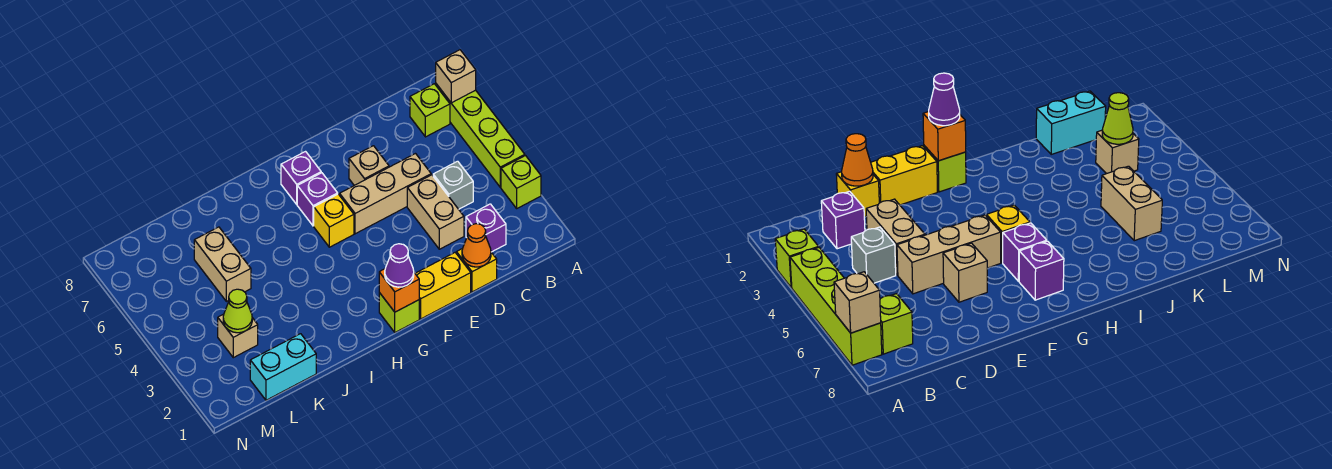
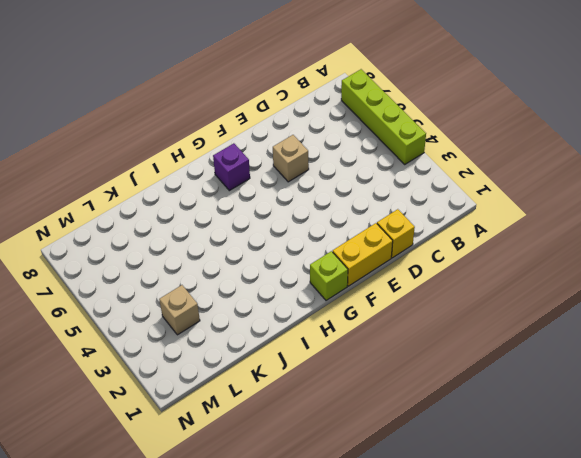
none -> lime brick A3 level 1
none -> lime brick B7 level 1
none -> purple brick C2 level 1

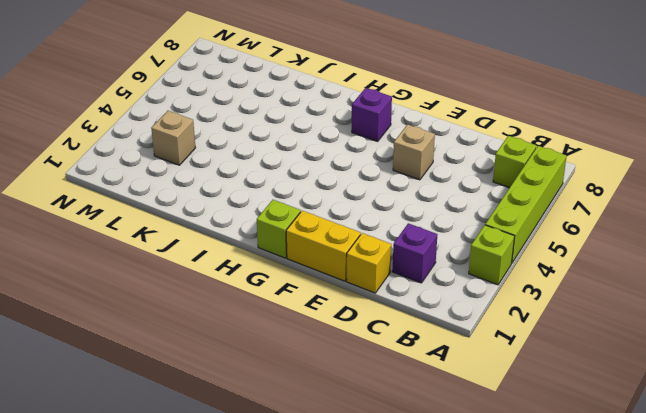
none -> grey brick C4 level 1
none -> tan brick D3:D4 level 1
none -> tan brick D5:F5 level 1

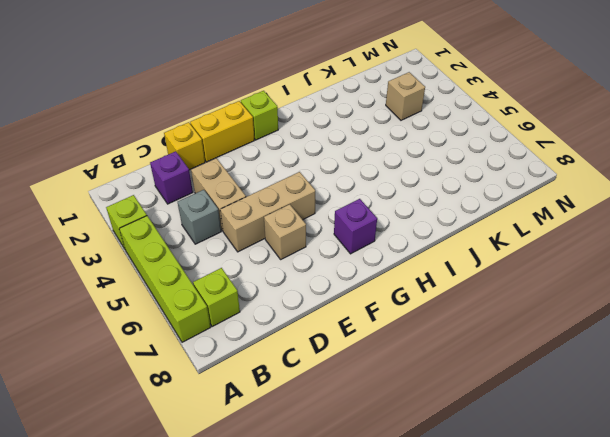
none -> yellow brick G5 level 1
none -> purple brick G6 level 1
none -> cyan brick K1:L1 level 1

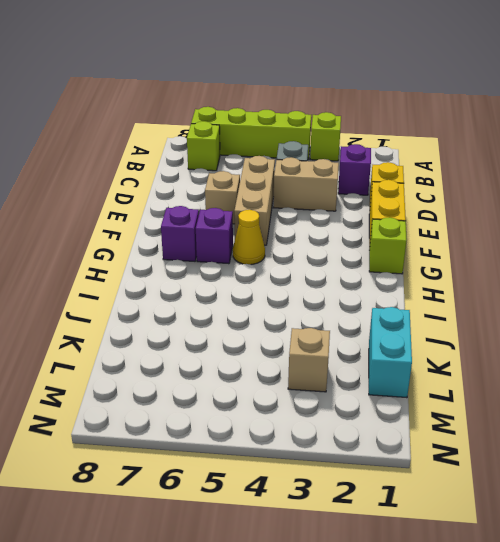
yellow cone G5 level 1 -> yellow brick G5 level 1
none -> tan brick K5:K6 level 1
none -> tan brick A7 level 2
none -> orange cone D1 level 2

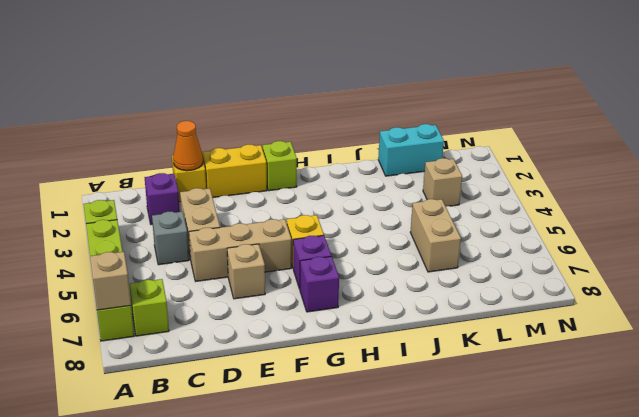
none -> orange brick G1 level 2
none -> lime cone L3 level 2
none -> purple cone G1 level 3

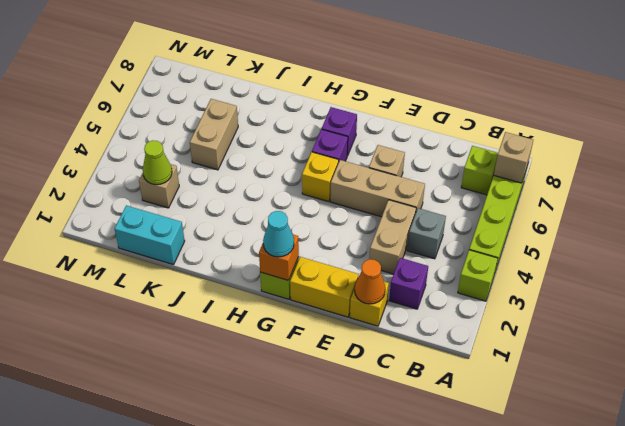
cyan cone G1 level 3 -> purple cone G1 level 3

